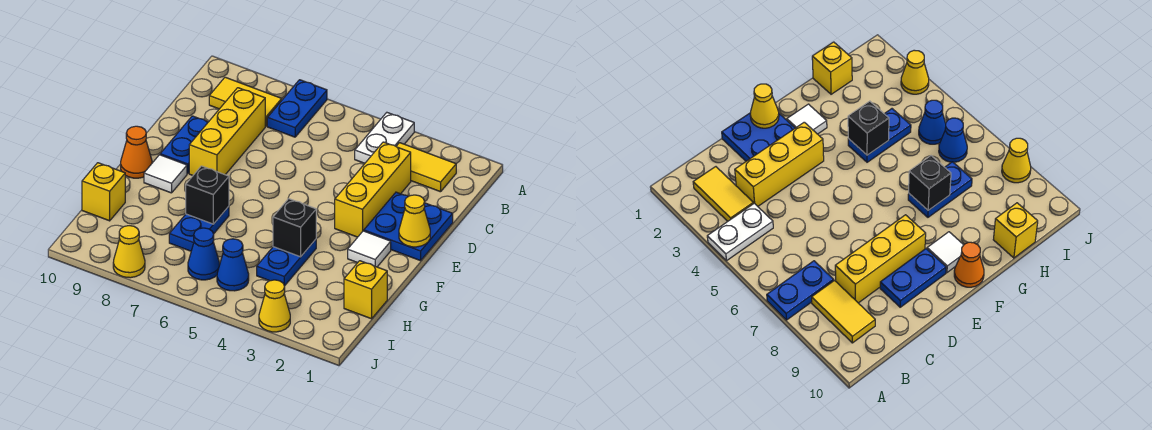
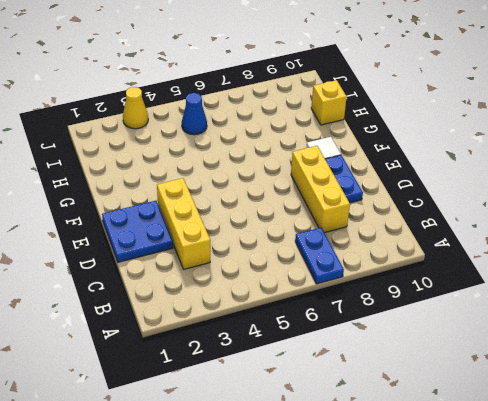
none -> white plate A4:B4 level 1
none -> yellow tile B2:B3 level 1
none -> yellow tile B8:B9 level 1

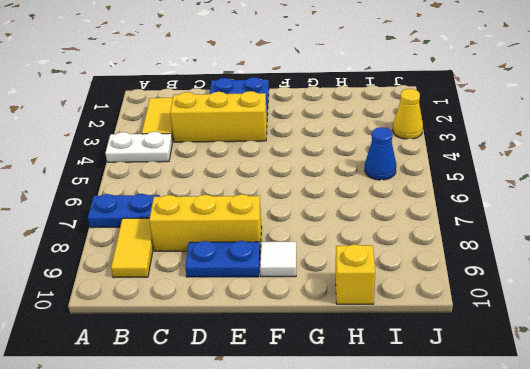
none -> white tile F2 level 1
none -> orange cone F10 level 1
none -> blue plate G4:H4 level 1

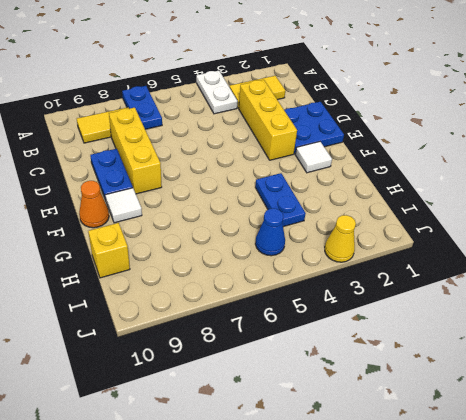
none -> blue plate G7:H7 level 1
none -> yellow brick H1 level 1
none -> blue cone I6 level 1

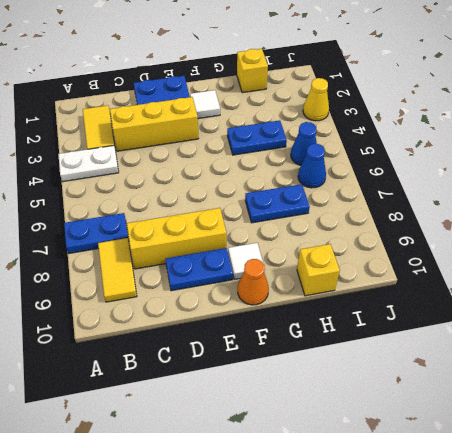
none -> yellow cone J8 level 1
none -> yellow cone E1 level 2
none -> black brick G4 level 2

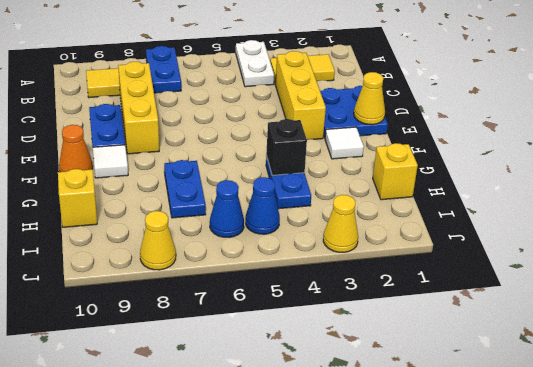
none -> black brick G7 level 2

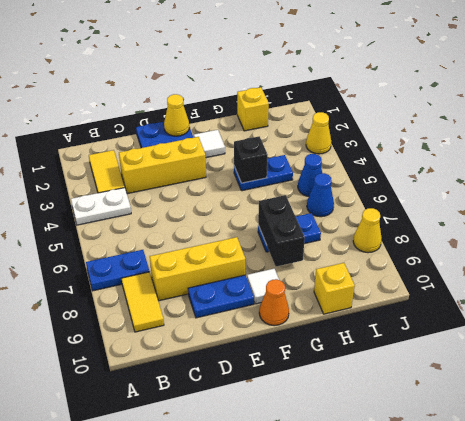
black brick G7:G8 level 2 -> black brick G7 level 2

